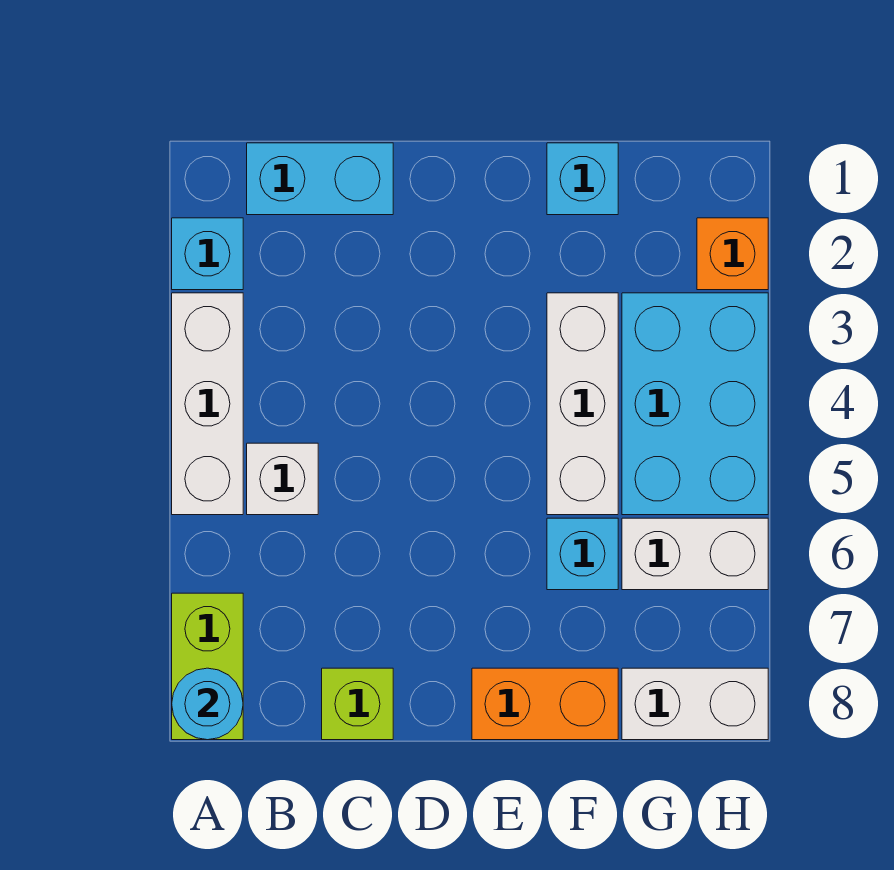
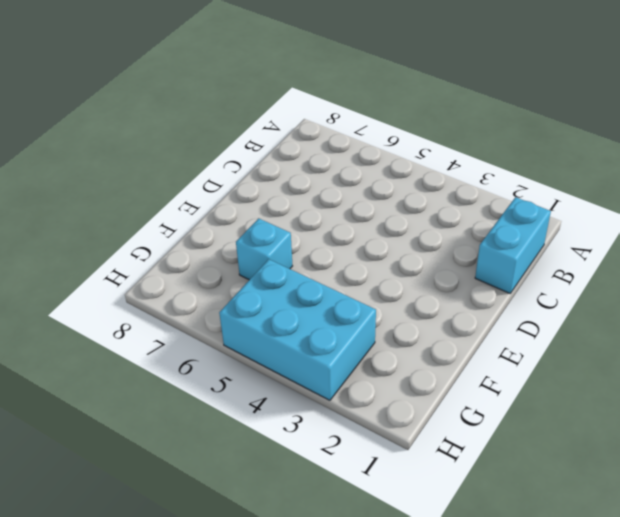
none -> cyan brick A2 level 1
none -> white brick A3:A5 level 1
none -> lime brick A7:A8 level 1

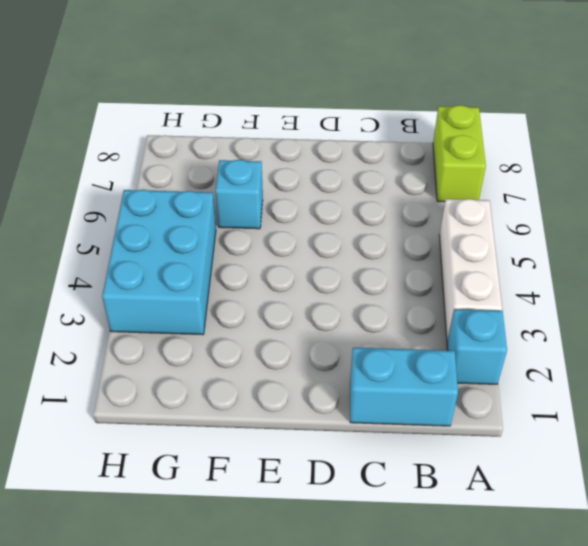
none -> white brick B5 level 1
none -> lime brick C8 level 1
none -> orange brick E8:F8 level 1

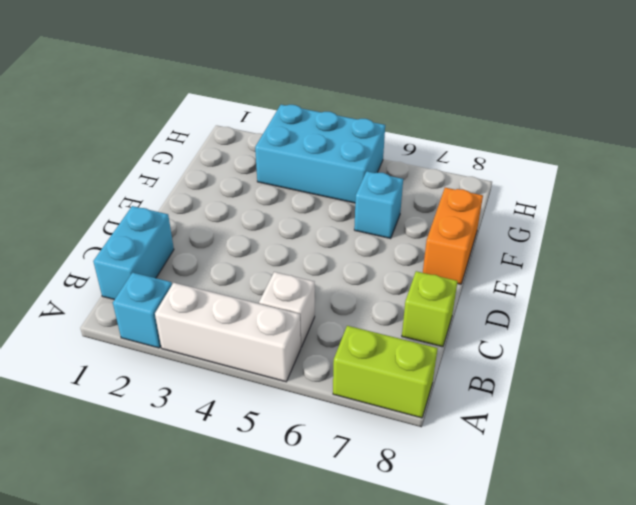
none -> cyan brick F1 level 1
none -> white brick F3:F5 level 1
none -> white brick G6:H6 level 1

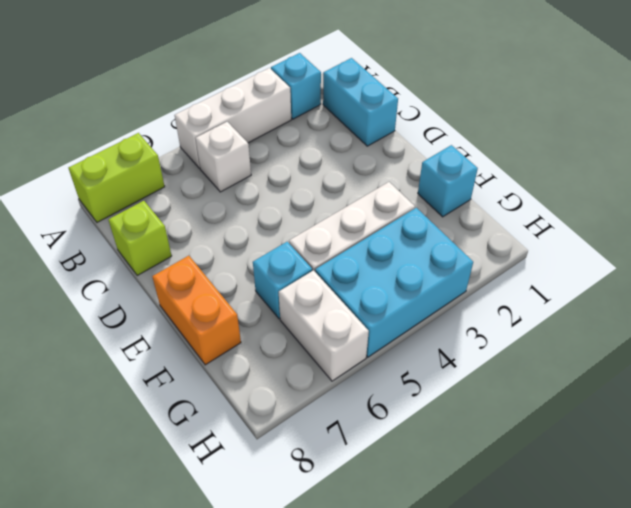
none -> white brick G8:H8 level 1
none -> orange brick H2 level 1
none -> cyan round brick A8 level 2

